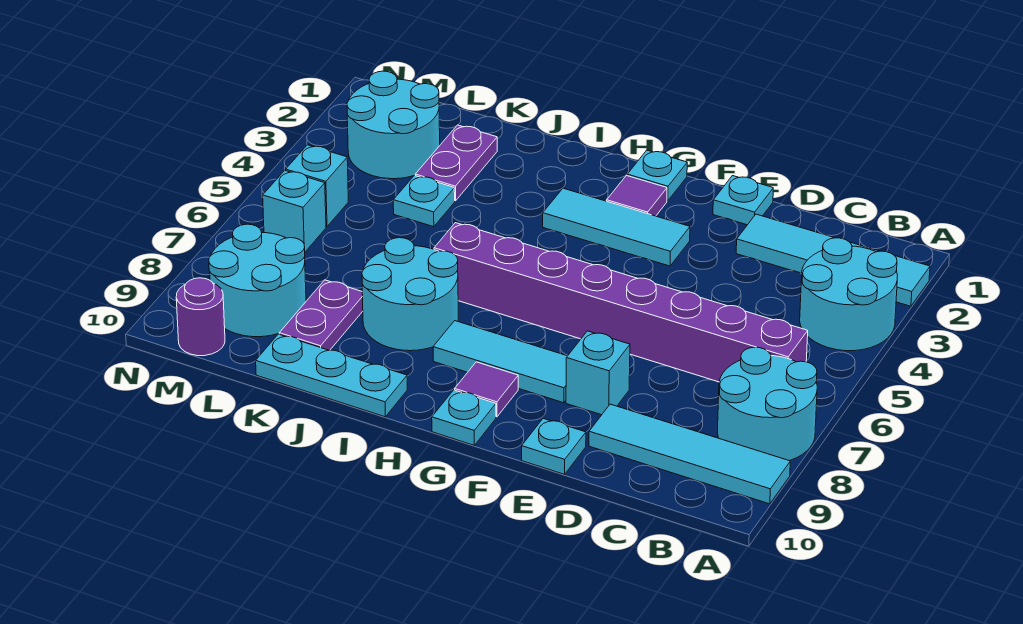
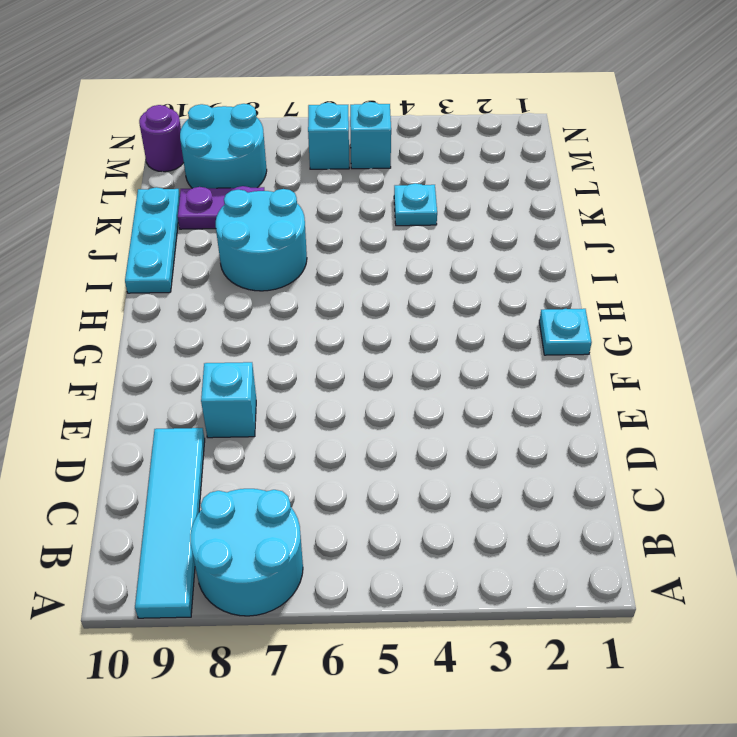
none -> cyan tile A2:D2 level 1
none -> cyan round brick A3:B4 level 1
none -> purple brick B6:I6 level 1

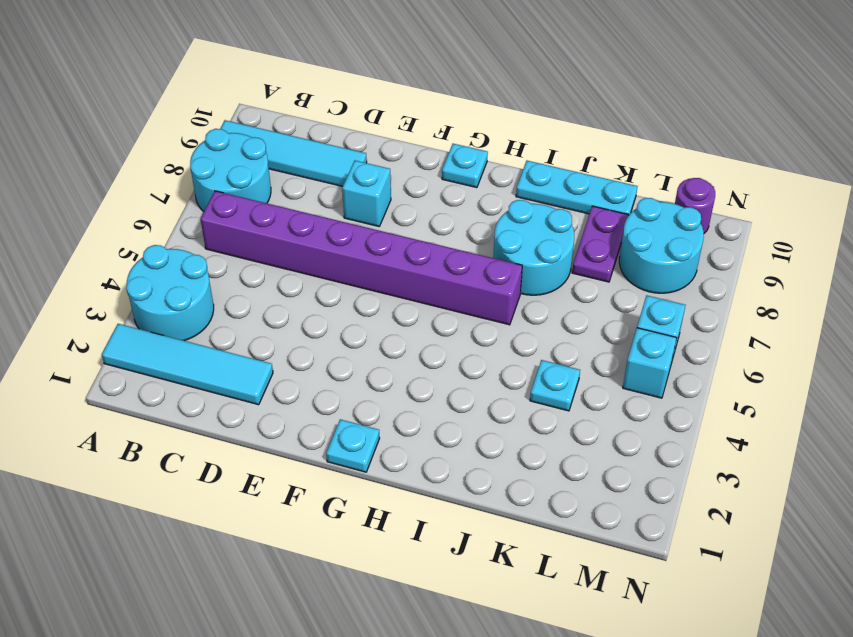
none -> cyan plate E1 level 1
none -> cyan plate E10 level 1
none -> cyan tile F3:H3 level 1

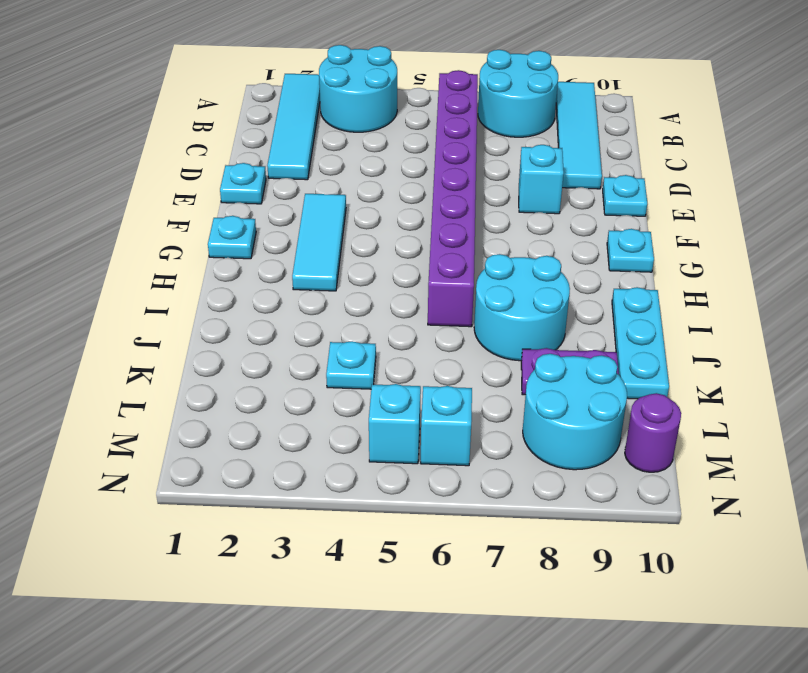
none -> cyan tile F8:H8 level 1
none -> purple tile G2 level 1
none -> purple tile G9 level 1

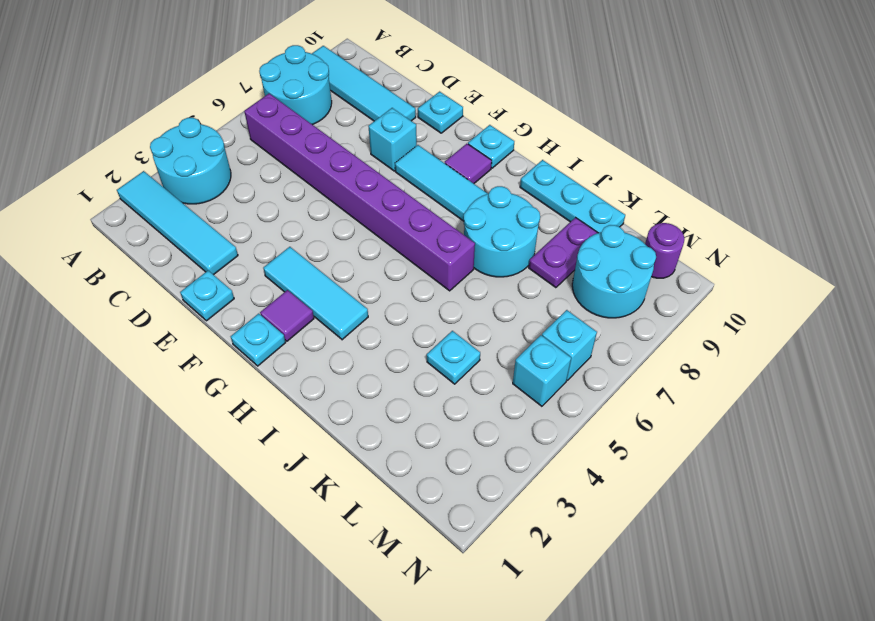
none -> purple plate K2:K3 level 1
none -> cyan round brick L2:M3 level 1

